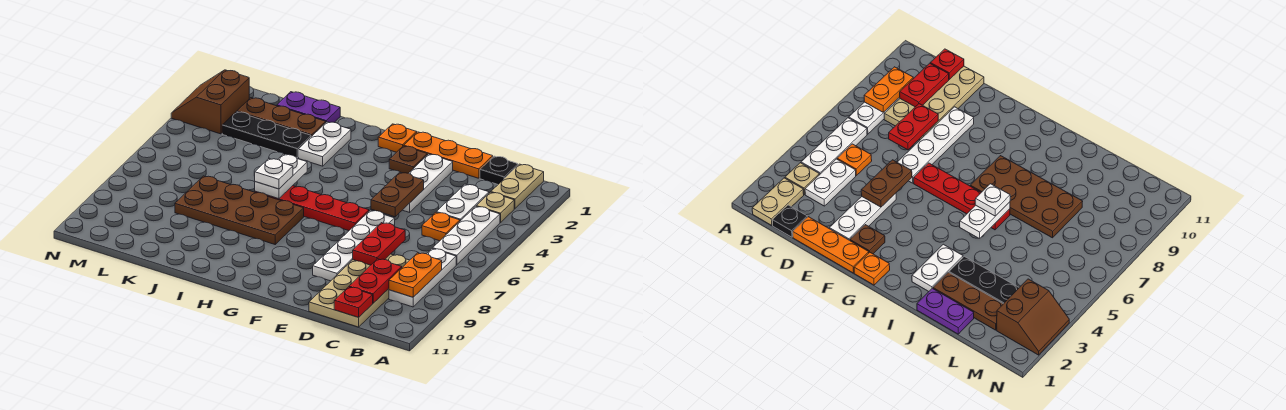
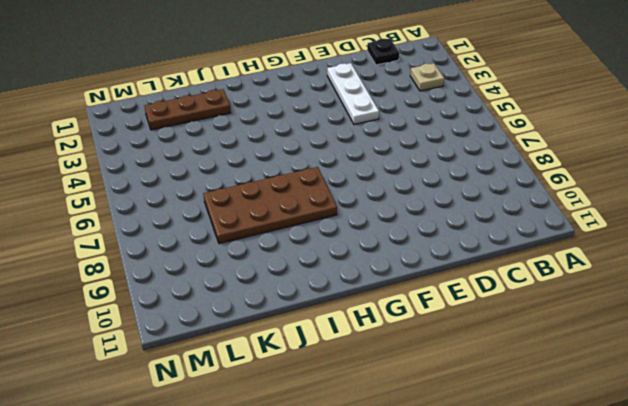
none -> tan plate B1:B2 level 1
none -> white plate B4:B6 level 1
none -> white plate B7:B9 level 1

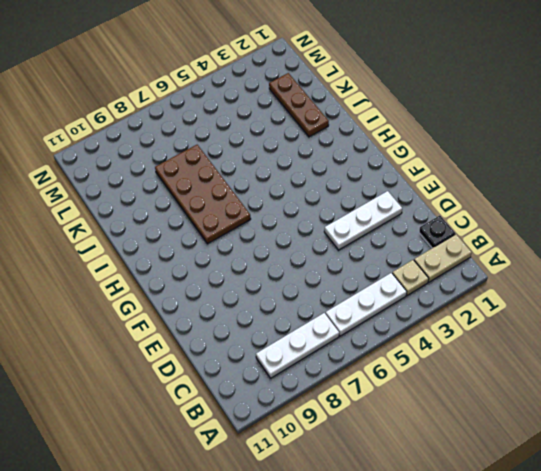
none -> white plate C3:C4 level 1
none -> orange plate C5 level 1
none -> tan plate C8:D11 level 1

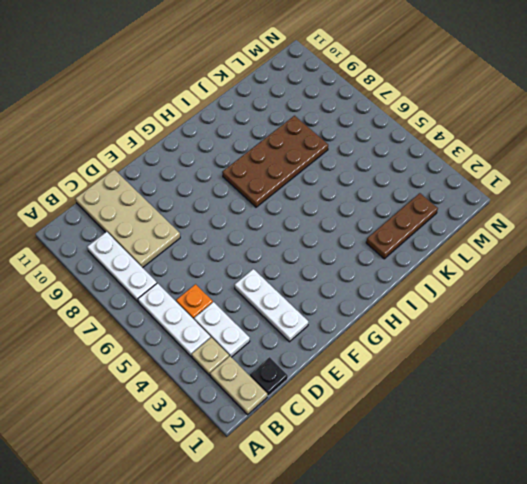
none -> orange plate D1:F1 level 1
none -> white plate E6:E9 level 1
none -> brown plate F2 level 1

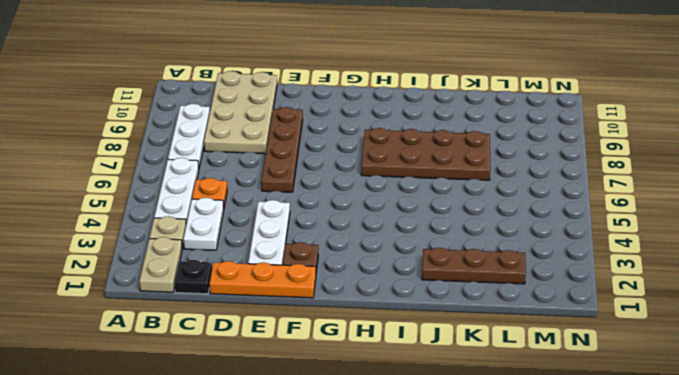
brown plate E6:E9 level 1 -> white plate E6:E9 level 1
none -> red plate F6:I6 level 1
none -> orange plate G1 level 1
none -> white plate I2:I3 level 1

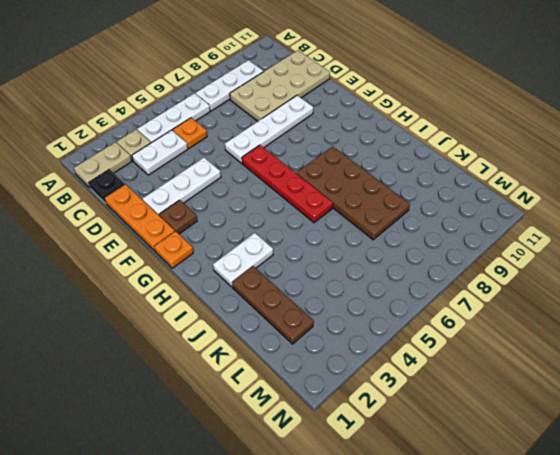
none -> purple plate J1:K1 level 1
none -> black plate J3:L3 level 1
none -> brown slope M2:N3 level 1 top M

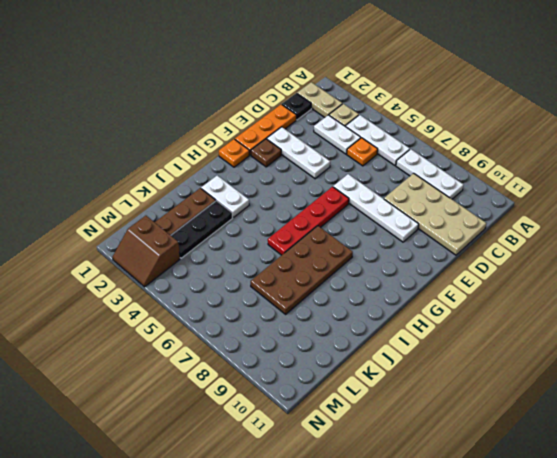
none -> purple plate J1:K1 level 1
none -> orange plate B8:B9 level 2
none -> red plate C9:C10 level 2

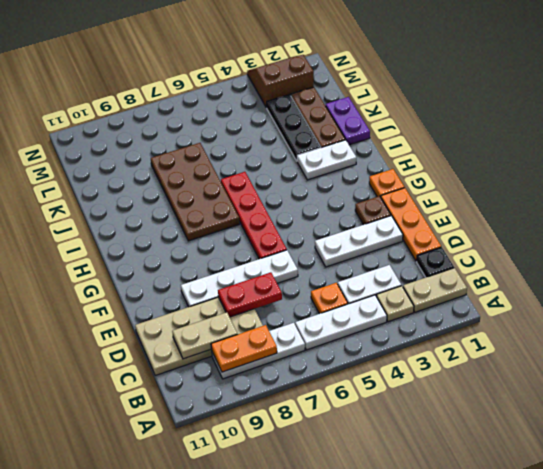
tan plate C9:C10 level 2 -> red plate C9:C10 level 2
none -> red plate C11 level 2
none -> brown plate E4:E5 level 2
none -> white plate I5:I6 level 2

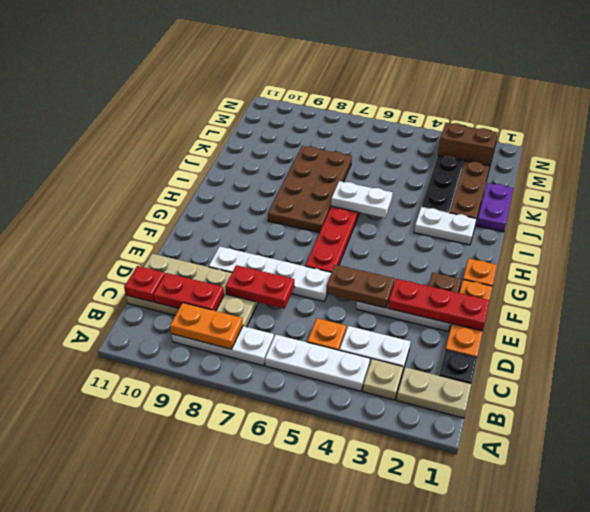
red plate E1:E3 level 2 -> none
none -> white plate I6 level 3

